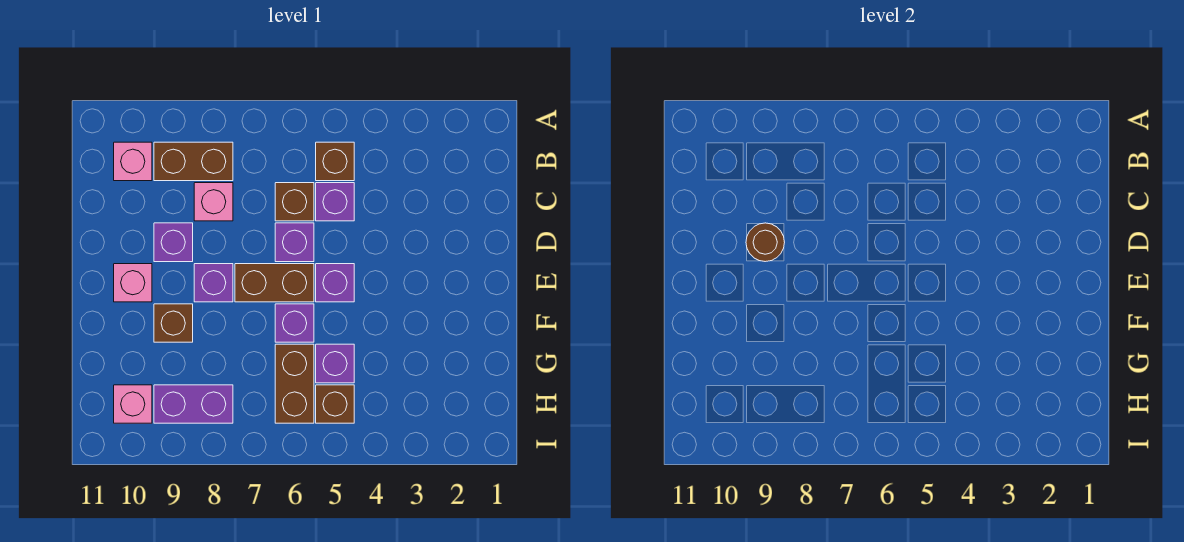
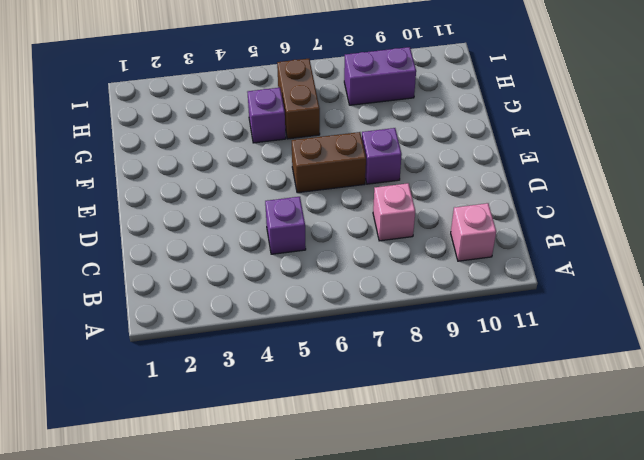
none -> brown brick B5 level 1
none -> brown brick B8:B9 level 1
none -> brown brick C6 level 1

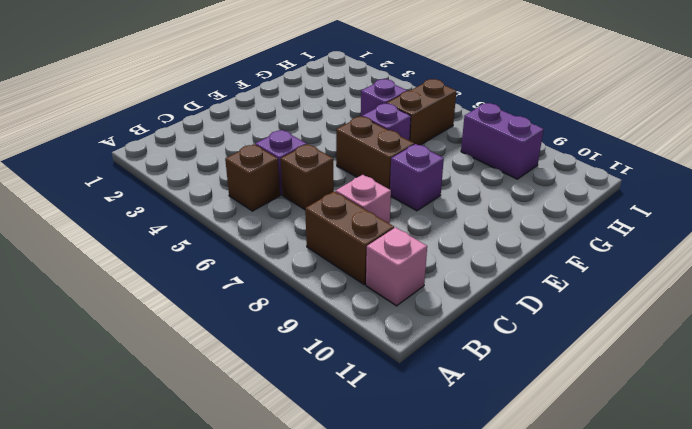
none -> purple brick D6 level 1
none -> purple brick D9 level 1
none -> purple brick E5 level 1

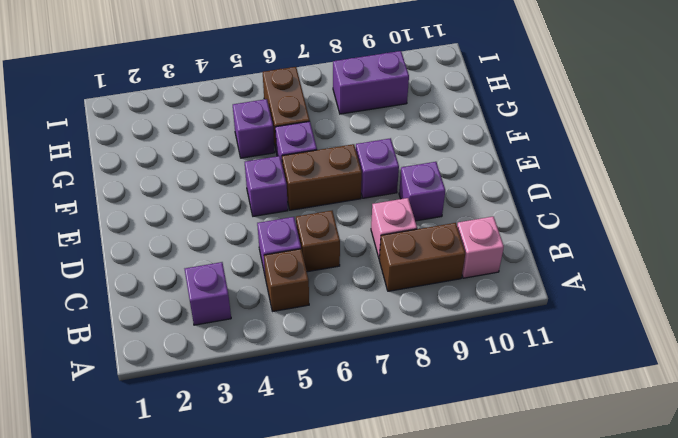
purple brick B3 level 1 -> purple brick D6 level 1
none -> pink brick E10 level 1
none -> brown brick F9 level 1
none -> brown brick H5 level 1

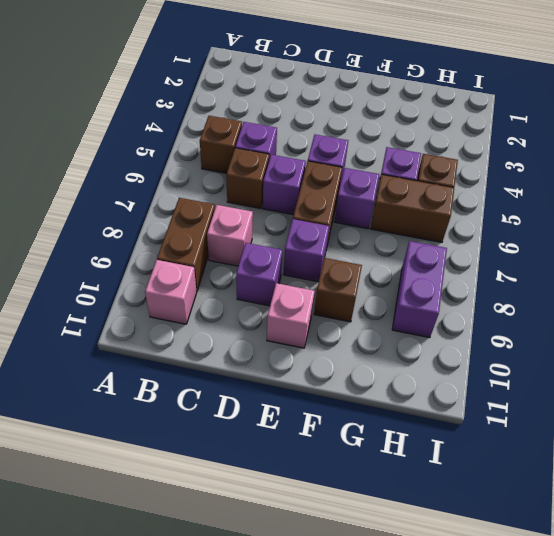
none -> pink brick H10 level 1
none -> brown round brick D9 level 2

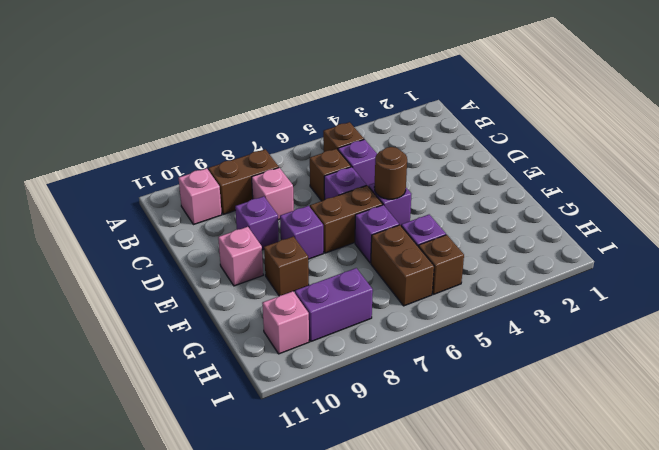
brown round brick E5 level 2 -> brown round brick D9 level 2

